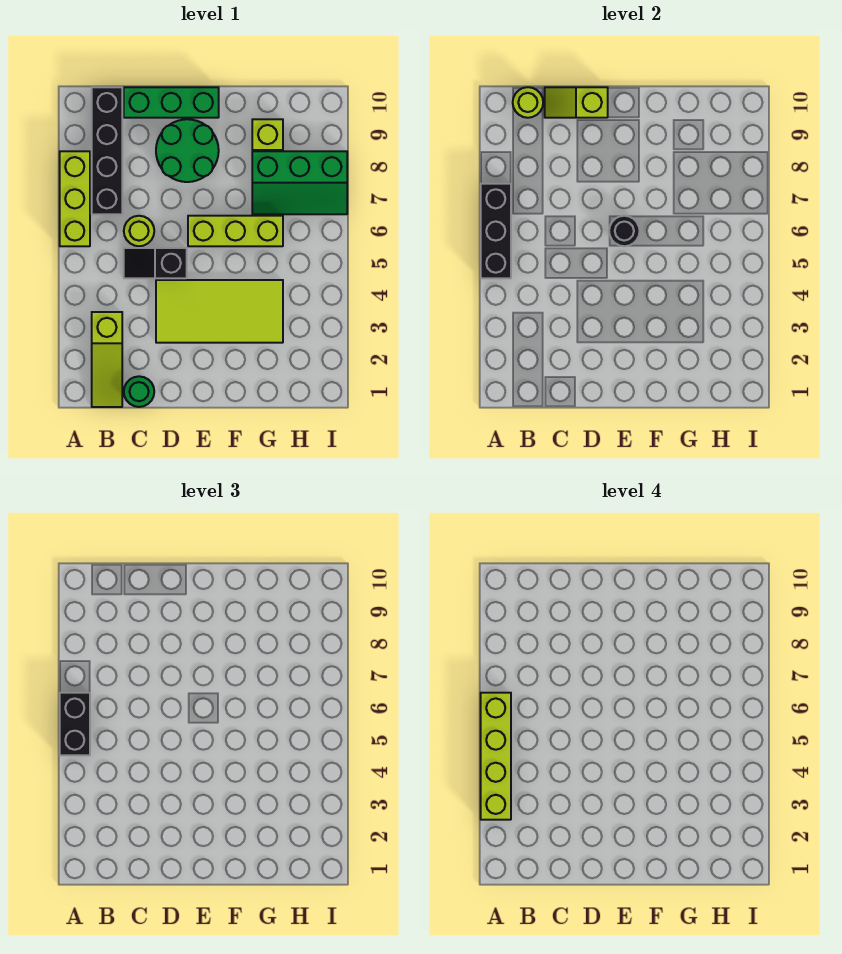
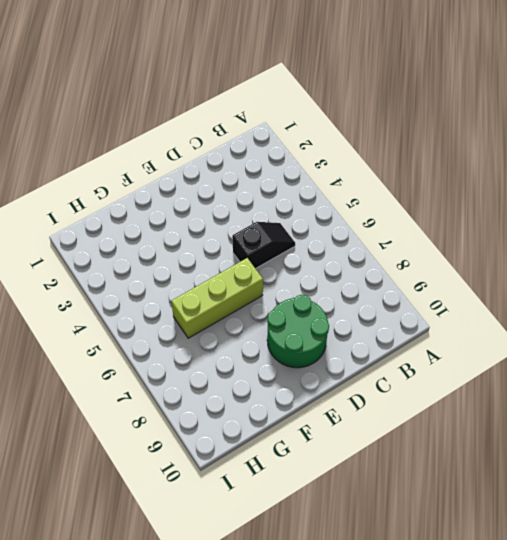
none -> lime brick A6:A8 level 1
none -> lime slope B1:B3 level 1 top 3
none -> black brick B7:B10 level 1

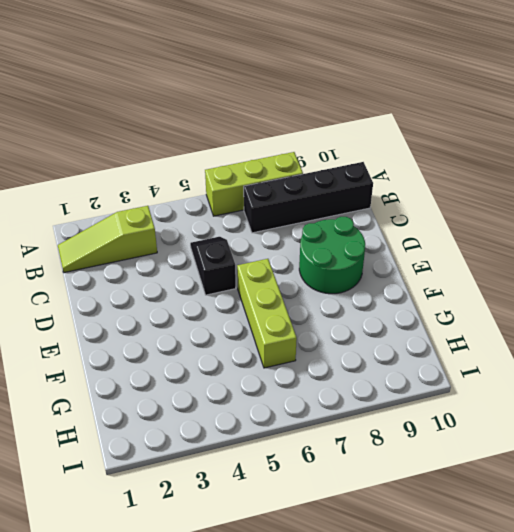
none -> green round brick C1 level 1
none -> lime round brick C6 level 1
none -> green brick C10:E10 level 1

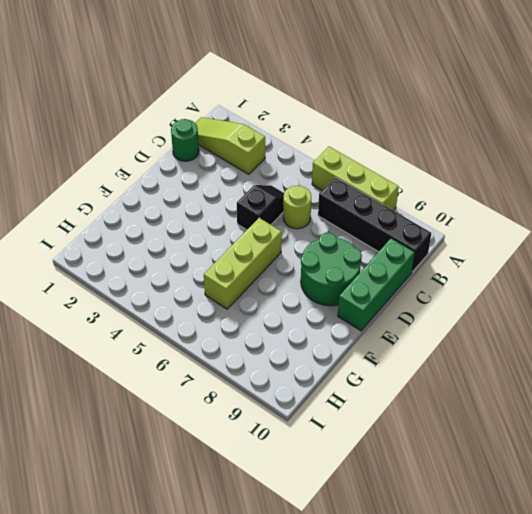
none -> lime tile D3:G4 level 1
none -> green slope G7:I8 level 1 top 8
none -> lime brick G9 level 1

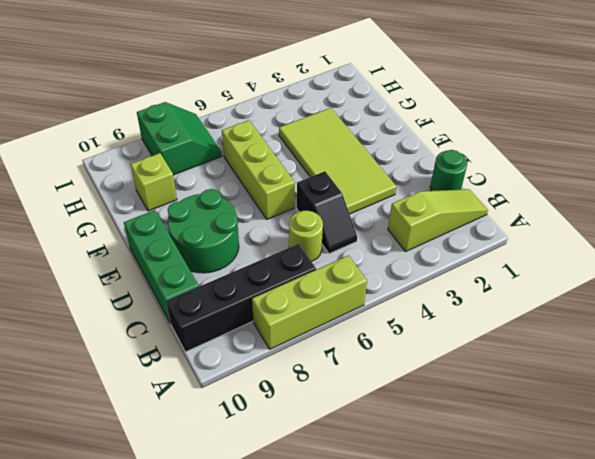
green slope H7:I8 level 1 top 8 -> green slope G7:I8 level 1 top 8
none -> black brick A5:A7 level 2
none -> lime round brick B10 level 2
none -> lime slope C10:D10 level 2 top D

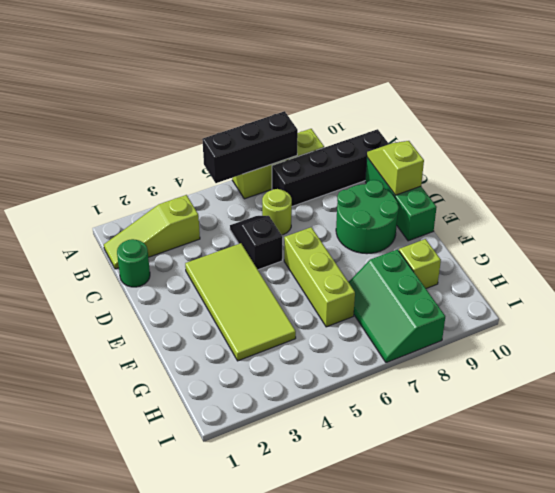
none -> lime round brick B10 level 2
none -> black round brick E6 level 2
none -> black brick A5:A6 level 3

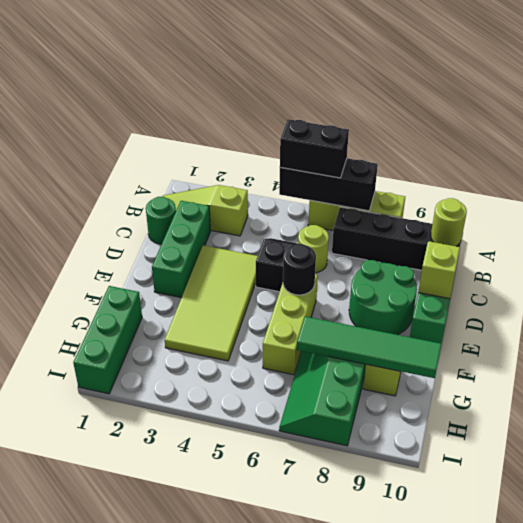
green brick C2:E2 level 1 -> none
green brick G1:I1 level 1 -> none
green tile G7:G10 level 2 -> none
none -> lime brick A3:A6 level 4

